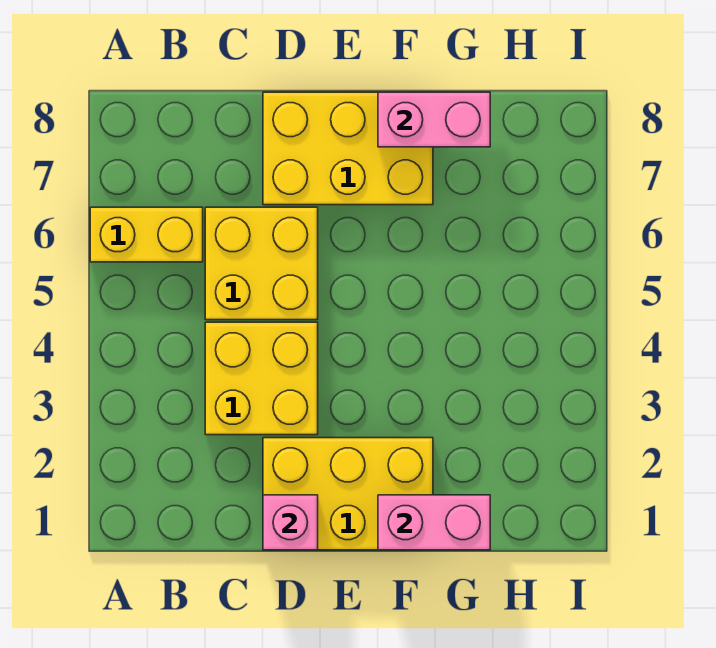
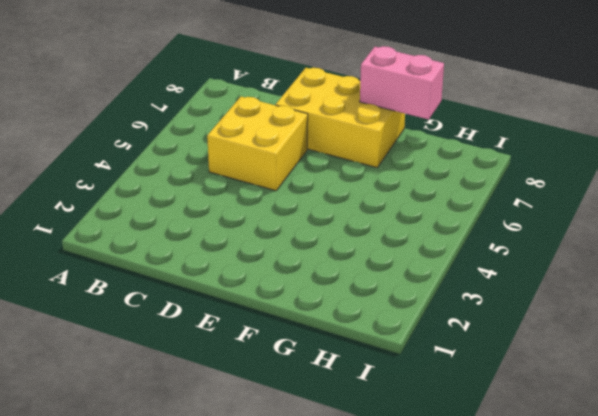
none -> yellow brick A6:B6 level 1
none -> yellow brick C3:D4 level 1

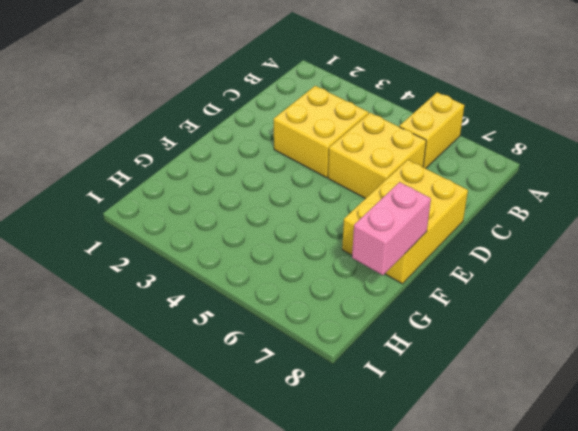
none -> yellow brick D1:F2 level 1
none -> pink brick D1 level 2

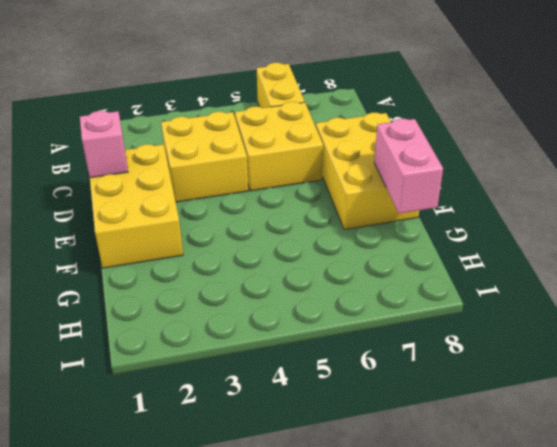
none -> pink brick F1:G1 level 2

